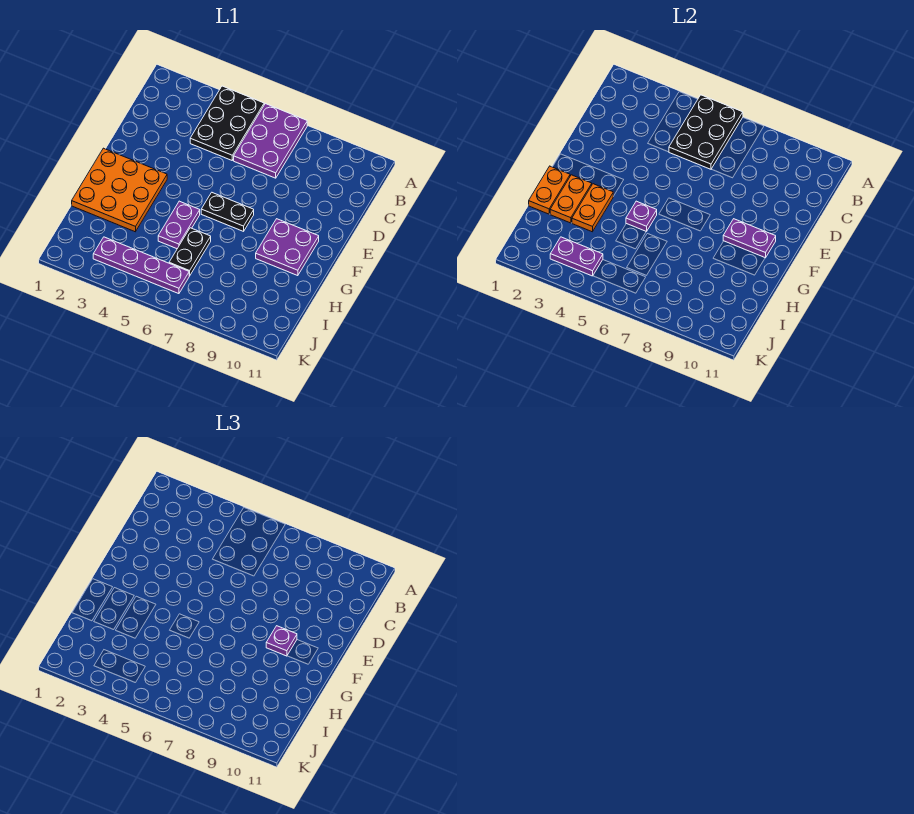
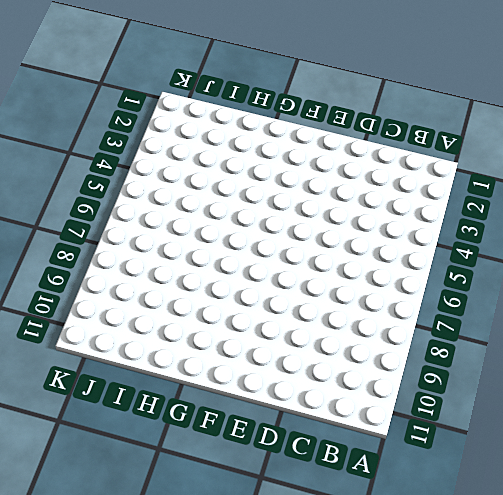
none -> black plate A4:C5 level 1
none -> purple plate A6:C7 level 1
none -> orange plate F1:H3 level 1

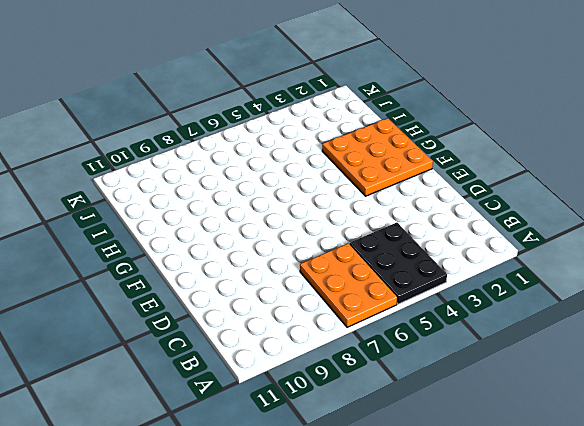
orange plate A6:C7 level 1 -> purple plate A6:C7 level 1
none -> black plate F6:F7 level 1
none -> purple plate F9:G10 level 1
none -> purple plate G5:H5 level 1

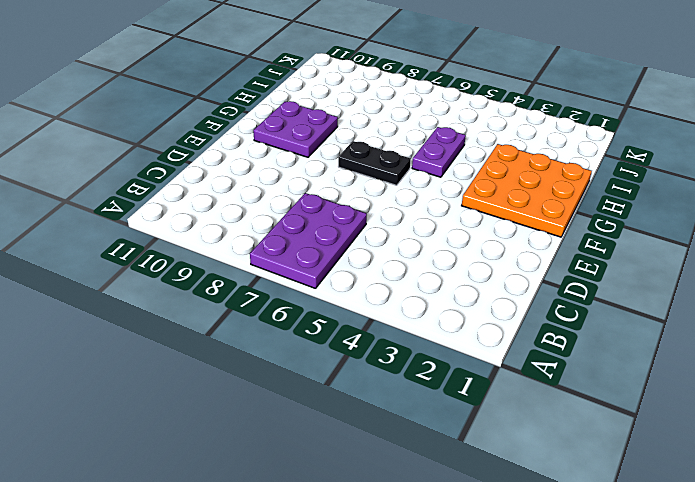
none -> black plate A4:C5 level 1
none -> black plate H6:I6 level 1
none -> purple plate J3:J6 level 1

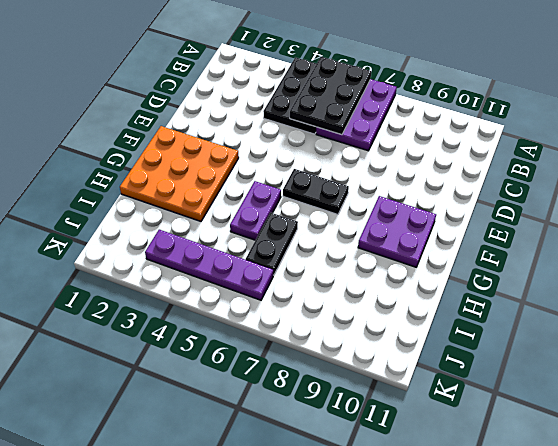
none -> purple plate F9:F10 level 2
none -> orange plate G1:H1 level 2
none -> orange plate G2:H2 level 2

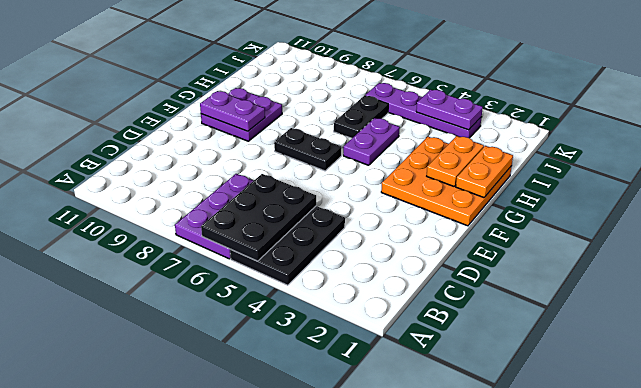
none -> orange plate G3:H3 level 2
none -> purple plate G5 level 2
none -> purple plate F9 level 3

